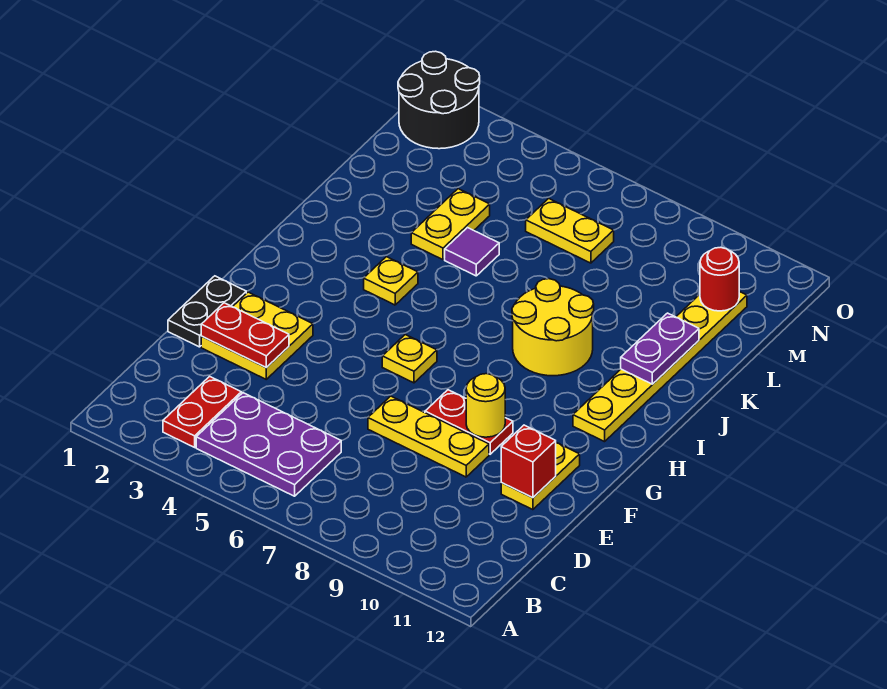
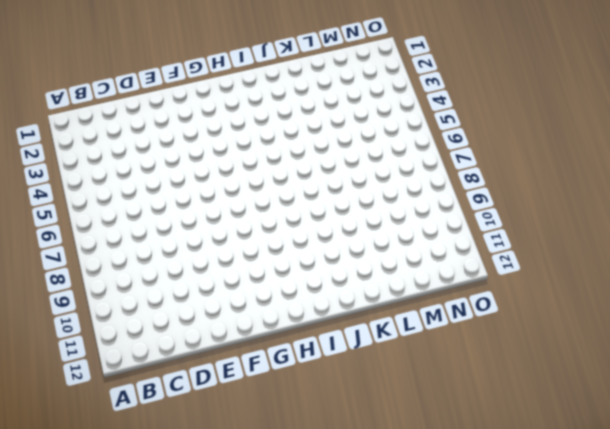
none -> red plate B3:C3 level 1
none -> purple plate B4:C6 level 1
none -> black plate E1:F1 level 1

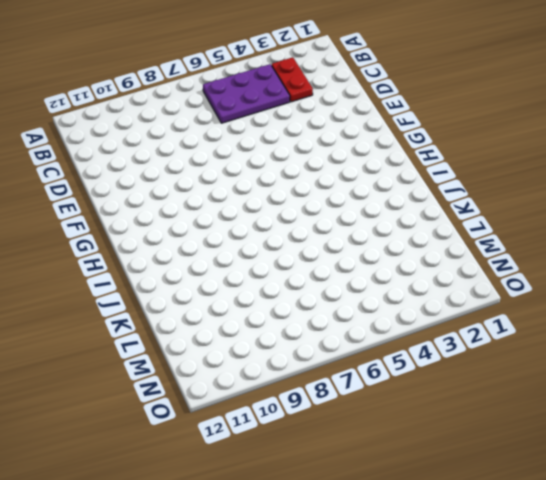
none -> black plate E1:F1 level 1
none -> yellow plate E2:F3 level 1
none -> yellow plate E7:E9 level 1

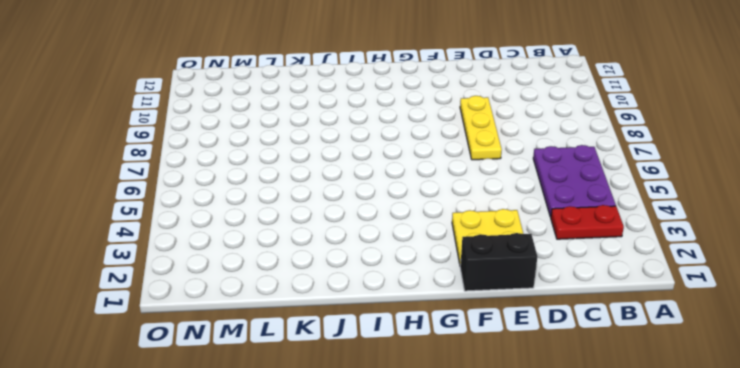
black brick E1:F1 level 1 -> black plate E1:F1 level 1
none -> yellow plate E11:F11 level 1
none -> red plate F8:F9 level 1
none -> yellow plate G6 level 1

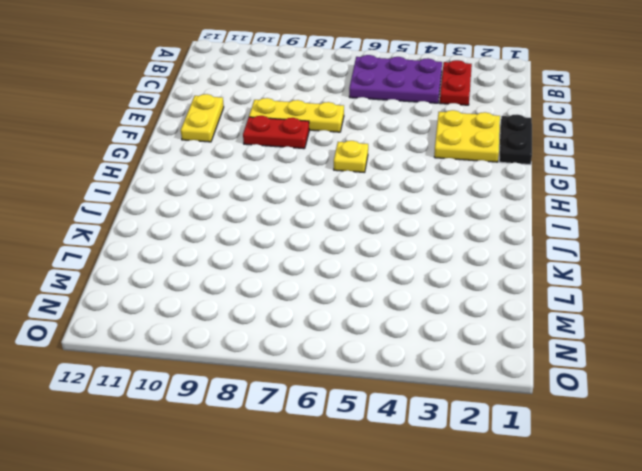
none -> yellow plate H11:M11 level 1
none -> yellow plate I4 level 1
none -> yellow round brick I8:J9 level 1

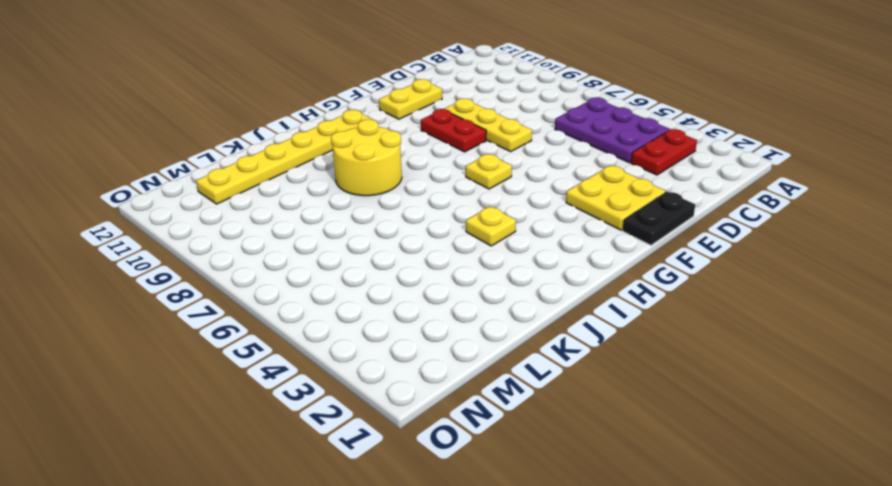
none -> yellow plate K4:L4 level 1
none -> purple tile K5 level 1
none -> yellow plate M6:M7 level 1

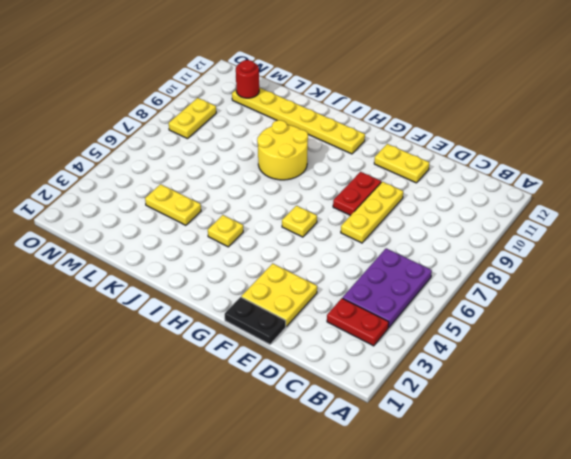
yellow plate N8:N9 level 1 -> yellow plate M6:M7 level 1
none -> purple tile K5 level 1
none -> black round brick N1:O2 level 1
none -> red plate E2:E3 level 2

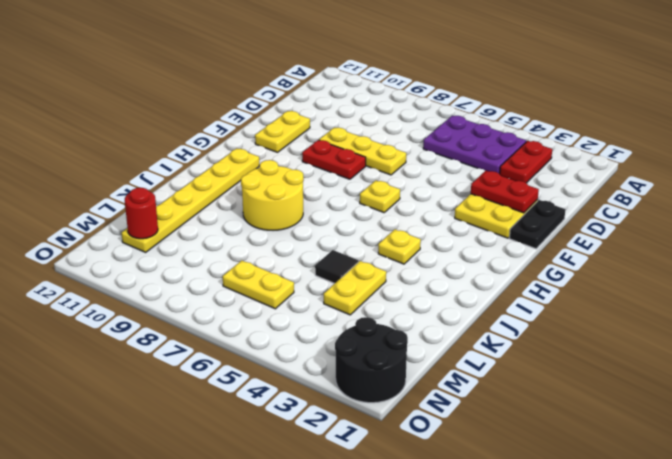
black tile K5 level 1 -> purple tile K5 level 1
none -> red brick E11 level 2
none -> yellow round brick F9 level 2
none -> purple plate J11:K11 level 2

